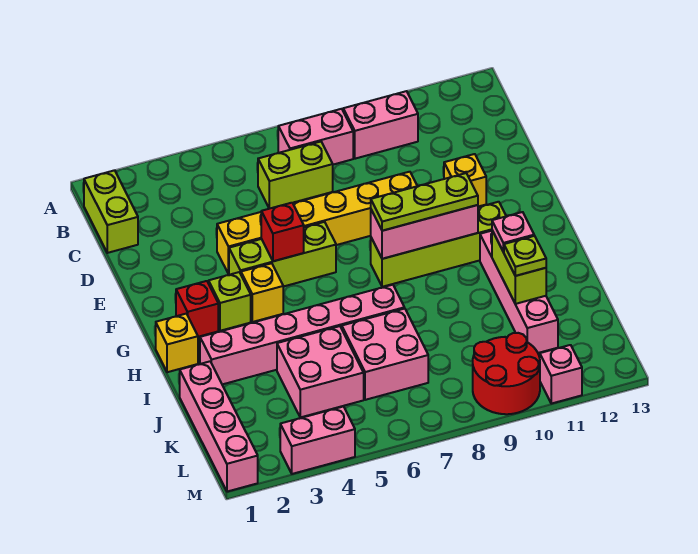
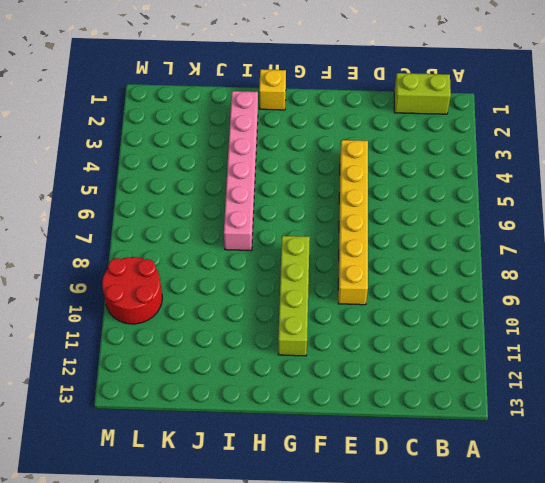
none -> pink brick B7:B8 level 1
none -> pink brick B9:B10 level 1
none -> lime brick C6:C7 level 1

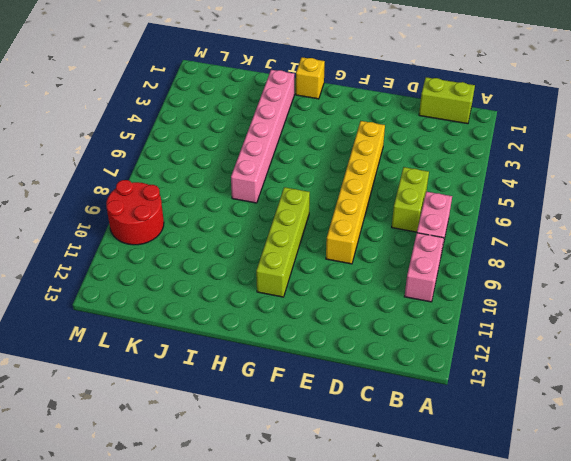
none -> yellow brick E11 level 1
none -> lime brick F4:F6 level 1
none -> red brick G2 level 1

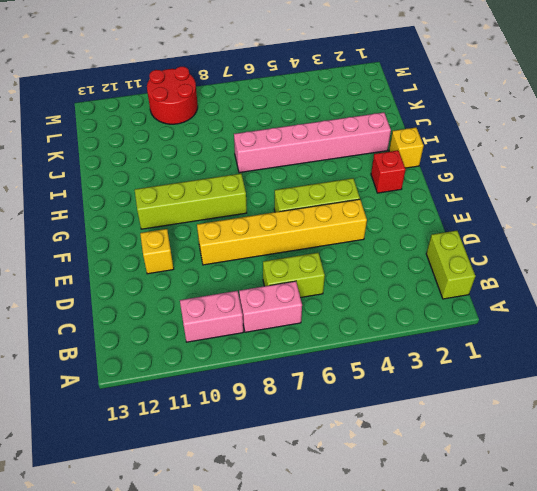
none -> lime brick G3 level 1
none -> yellow brick G4 level 1
none -> pink brick H11:K11 level 1

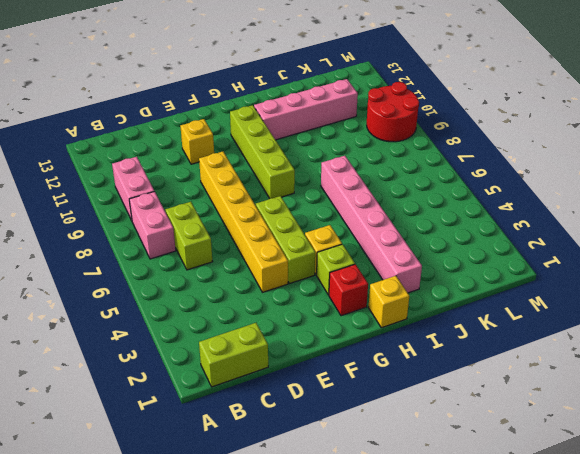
none -> pink brick J1:M1 level 1
none -> pink brick J4:K5 level 1
none -> pink brick J6:K7 level 1

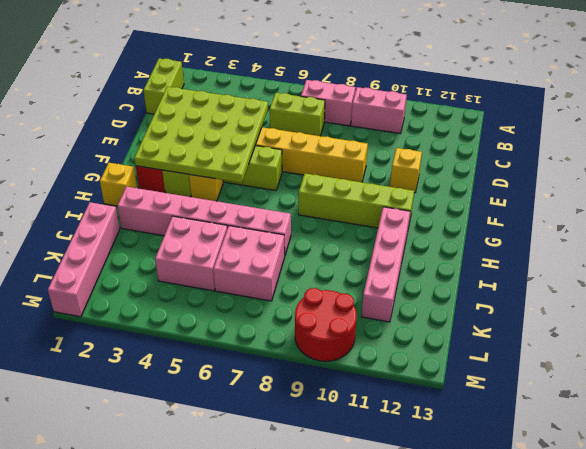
lime plate D2:G5 level 2 -> red brick F5 level 2
none -> pink brick M3:M4 level 1
none -> pink brick M11 level 1
none -> pink brick G8:G10 level 2

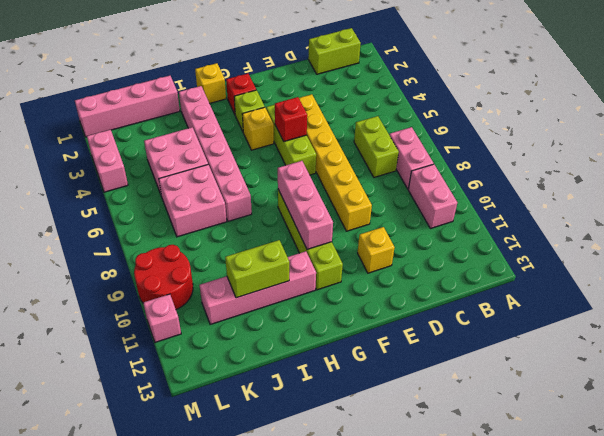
none -> lime plate G8:G10 level 3
none -> pink plate I11 level 3
none -> lime plate J11 level 3

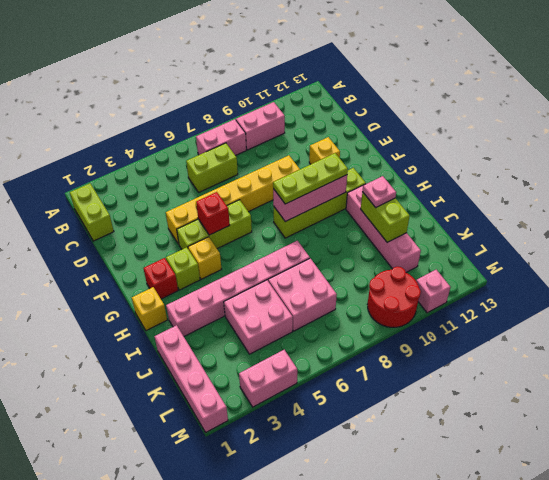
none -> lime plate J11 level 3

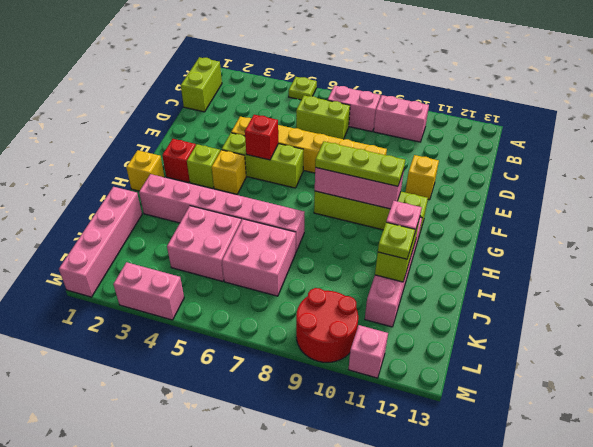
lime plate A5 level 1 -> none

